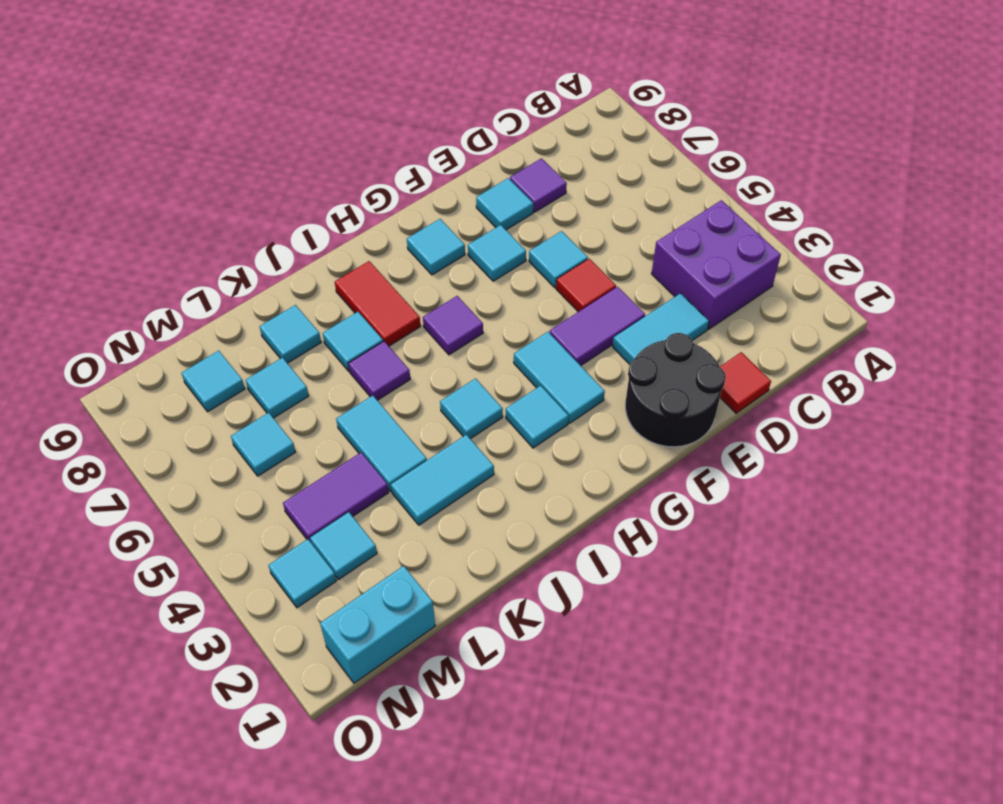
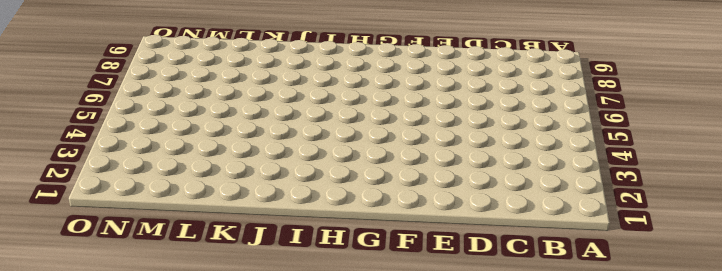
none -> purple brick B3:C4 level 1
none -> red tile D1 level 1
none -> cyan tile D3:E3 level 1

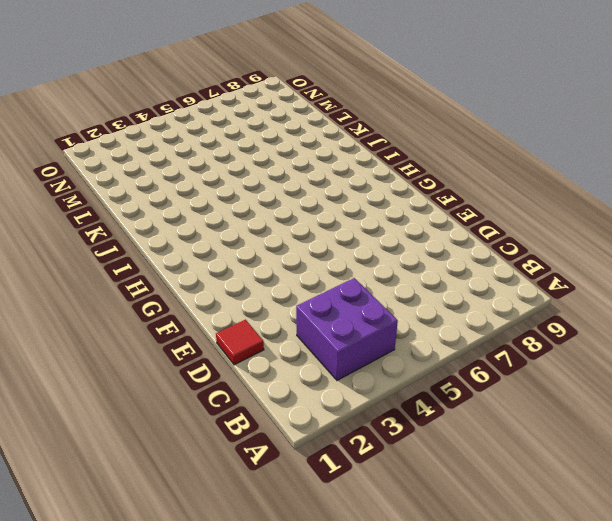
none -> cyan tile D3:E3 level 1
none -> purple tile D8 level 1
none -> black round brick E1:F2 level 1

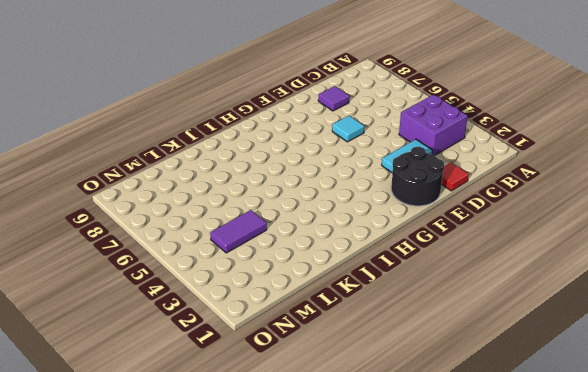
none -> purple tile E4:F4 level 1
none -> red tile E5 level 1
none -> cyan tile E8 level 1

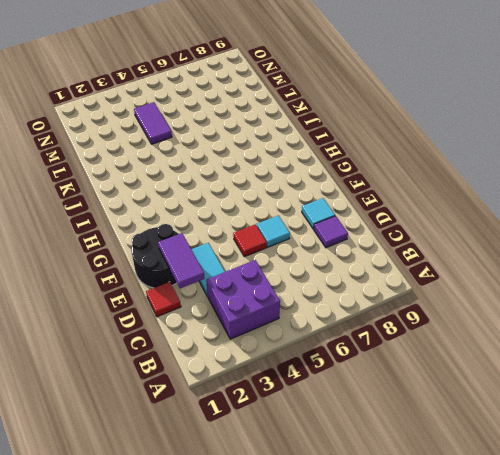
purple tile D2:E2 level 2 -> purple tile E4:F4 level 1
none -> cyan tile F7 level 1
none -> cyan tile G3:G4 level 1
none -> cyan tile G8 level 1

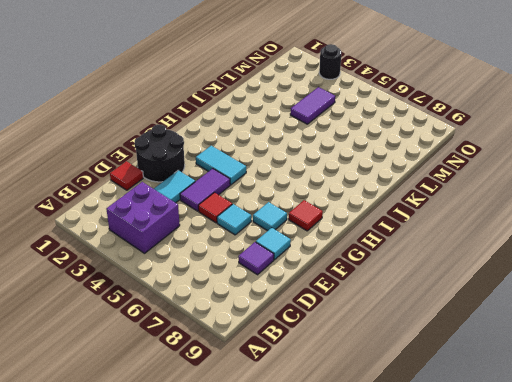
red tile G8 level 1 -> cyan tile G8 level 1
black round brick O3 level 1 -> none
none -> cyan tile H3 level 1
none -> purple tile H6 level 1
none -> cyan tile I4 level 1

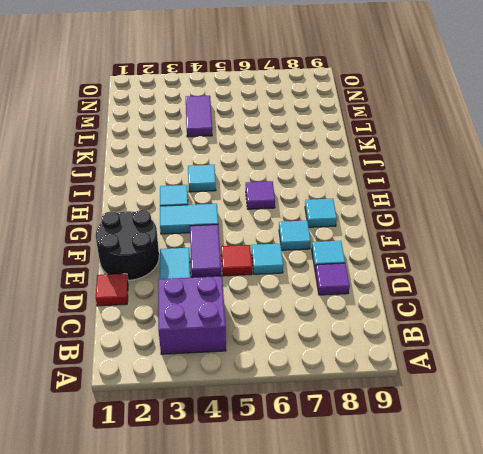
none -> red tile I7:I8 level 1
none -> cyan tile J3:K3 level 1
none -> purple tile J6 level 1

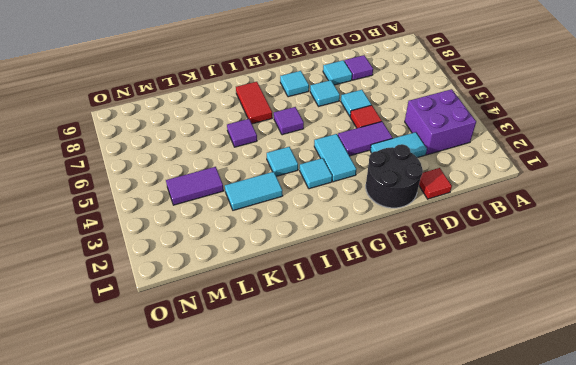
none -> cyan tile J7 level 1
none -> cyan tile K4:K5 level 1
none -> cyan tile K8 level 1

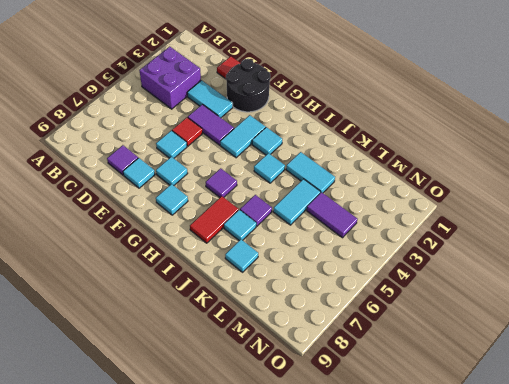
none -> cyan tile L7 level 1
none -> cyan brick M1:N1 level 1
none -> cyan tile M3 level 1

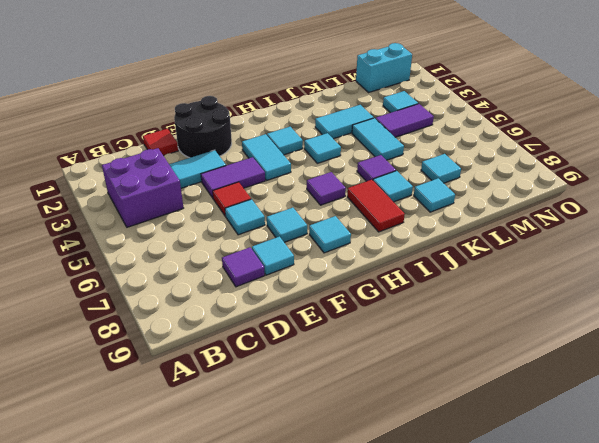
none -> cyan tile M6 level 1
none -> cyan tile M8 level 1
none -> cyan tile N3 level 1

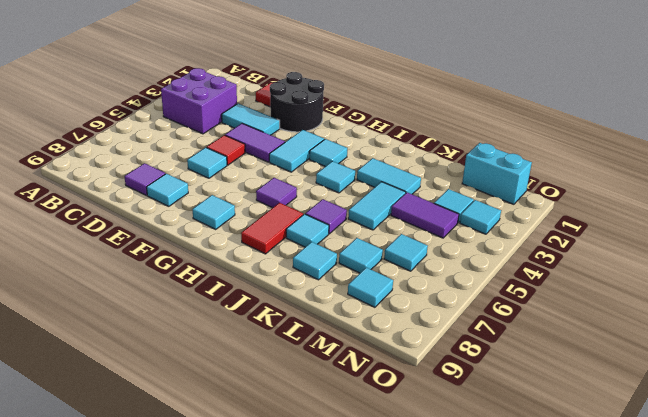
none -> cyan tile F7 level 1

